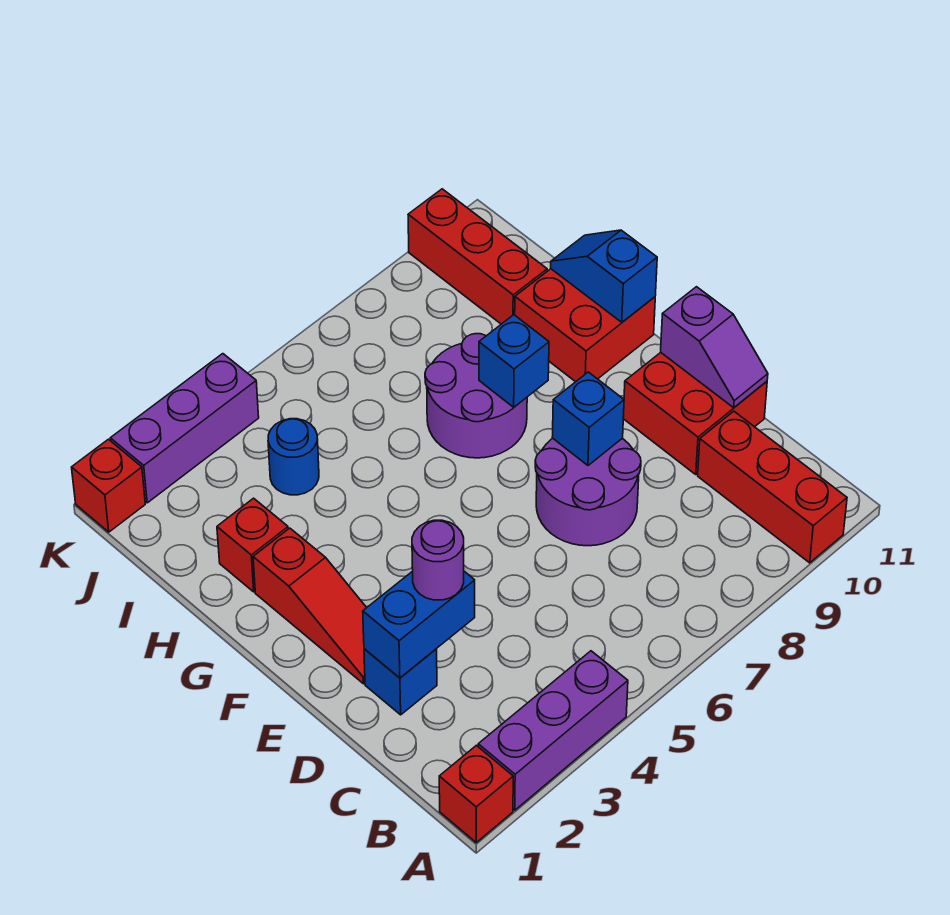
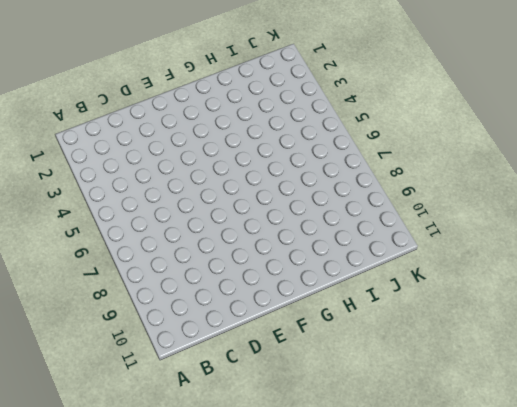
none -> red brick A1 level 1
none -> purple brick A2:A4 level 1
none -> red brick A10:C10 level 1

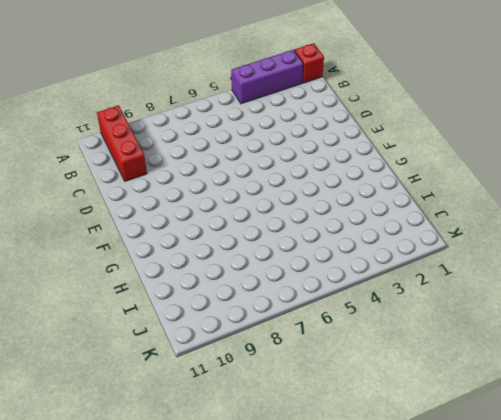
none -> blue brick D2 level 1
none -> purple round brick D7:E8 level 1
none -> red brick D10:E11 level 1

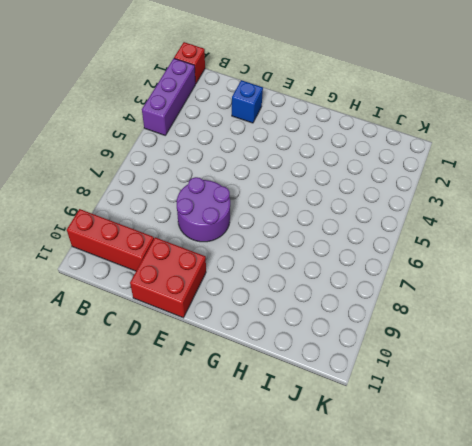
none -> red slope E2:G2 level 1 top G
none -> purple round brick G7:H8 level 1
none -> red brick G10:H11 level 1

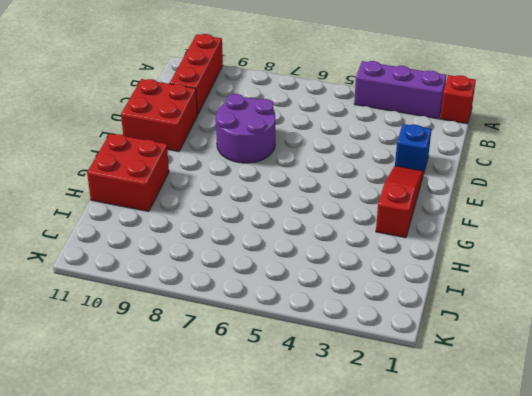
none -> purple round brick G7:H8 level 1
none -> red brick H2 level 1
none -> blue round brick I4 level 1

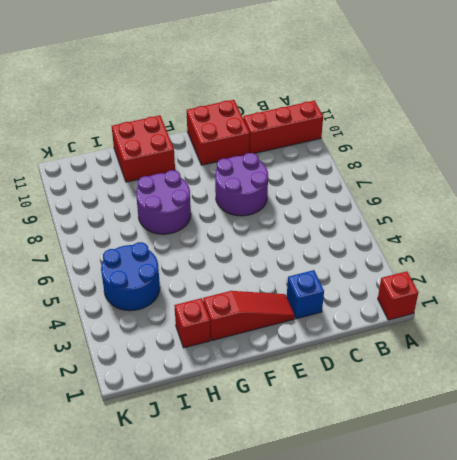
blue round brick I4:J5 level 1 -> blue round brick I4 level 1
none -> purple brick A2:A4 level 1
none -> red brick I10:K10 level 1
none -> red brick K1 level 1

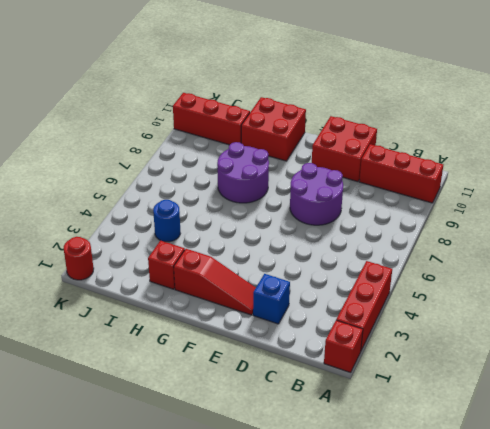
red brick A2:A4 level 1 -> purple brick A2:A4 level 1
red round brick K1 level 1 -> red brick K1 level 1
none -> purple brick K2:K4 level 1
none -> blue brick D2:D3 level 2
none -> purple slope D11:E11 level 2 top E

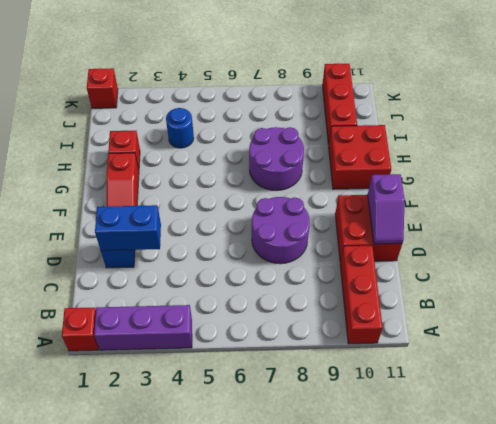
none -> purple brick K2:K4 level 1
none -> blue brick E8 level 2
none -> blue brick G8 level 2

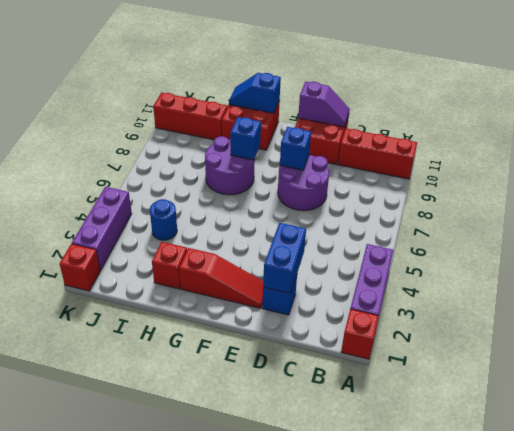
none -> purple round brick D3 level 3

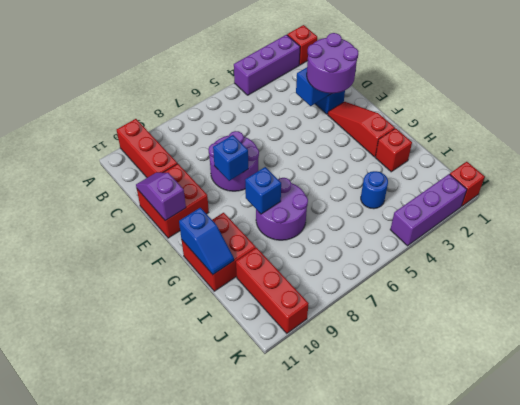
purple round brick D2:E3 level 3 -> purple round brick D3 level 3

